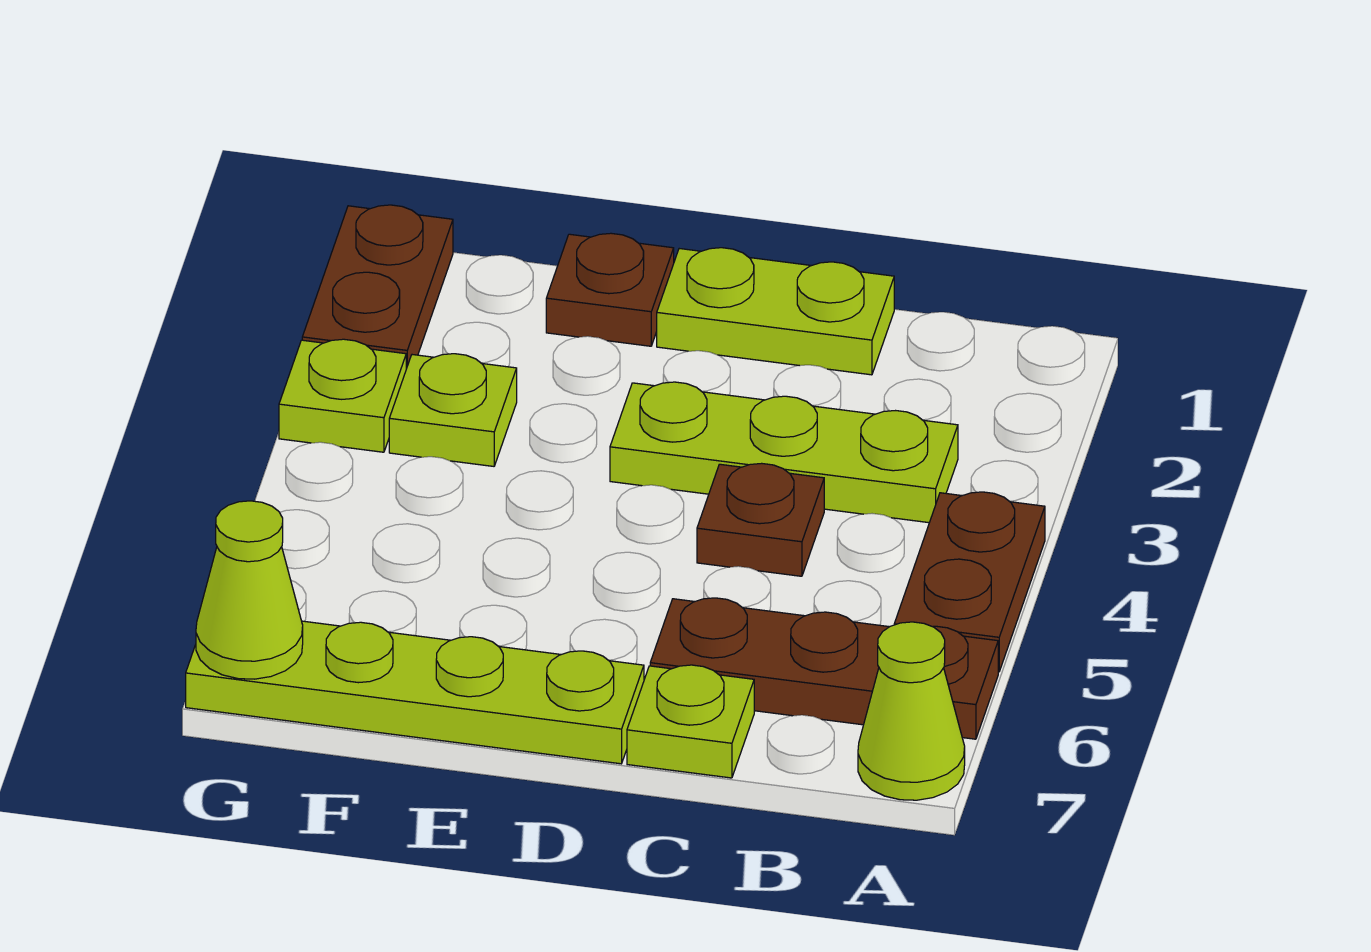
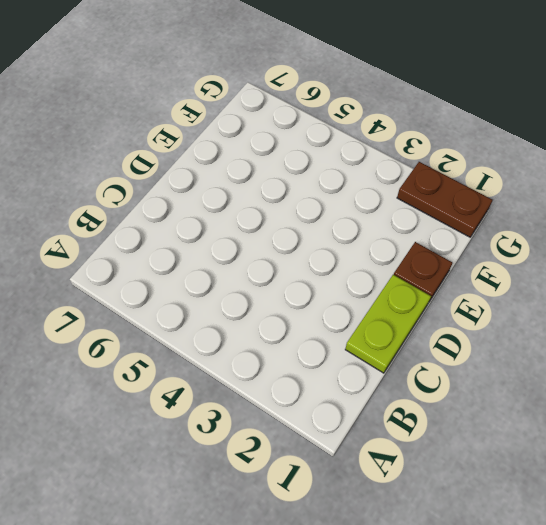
none -> brown plate A4:A5 level 1
none -> brown plate A6:C6 level 1
none -> lime cone A7 level 1

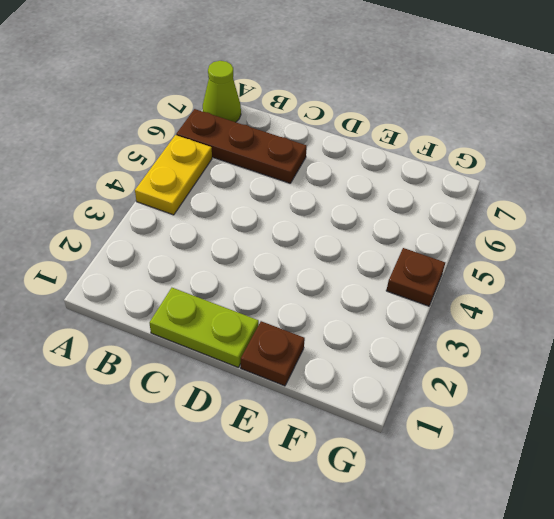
yellow plate A4:A5 level 1 -> brown plate A4:A5 level 1
brown plate G4 level 1 -> brown plate C4 level 1
none -> lime plate B3:D3 level 1
none -> lime plate C7 level 1
none -> lime plate D7:G7 level 1

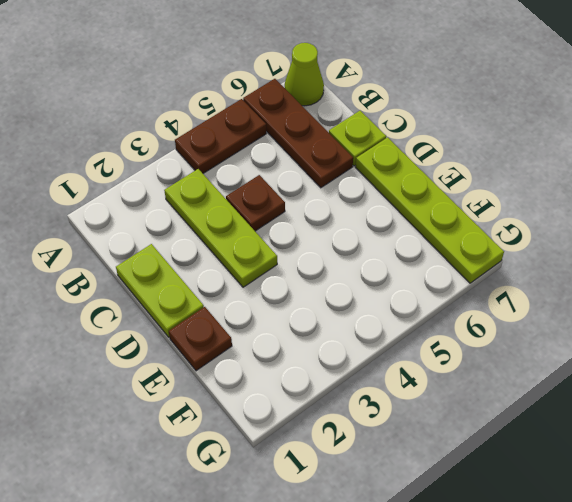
none -> lime plate F3 level 1
none -> brown plate G1:G2 level 1
none -> lime plate G3 level 1

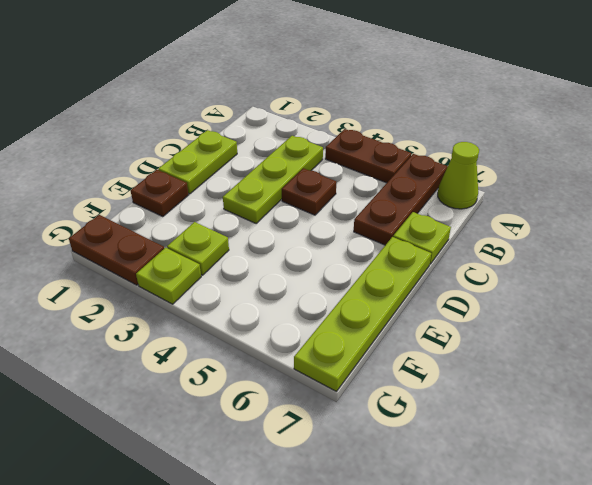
none -> lime cone G7 level 2

